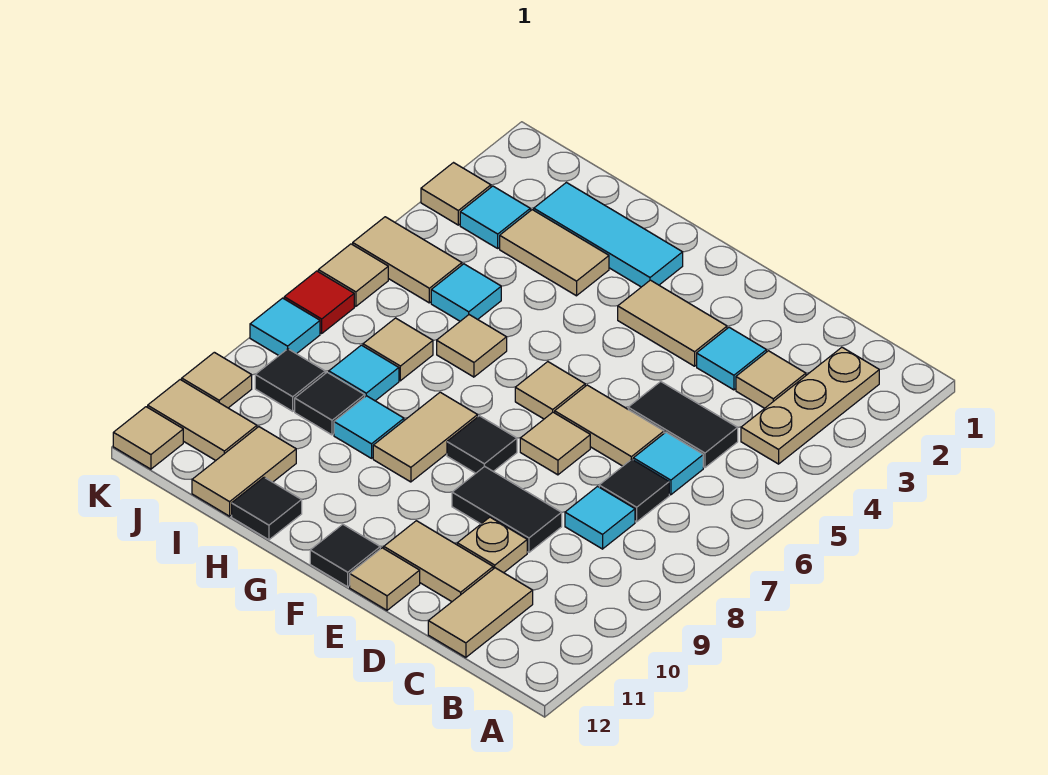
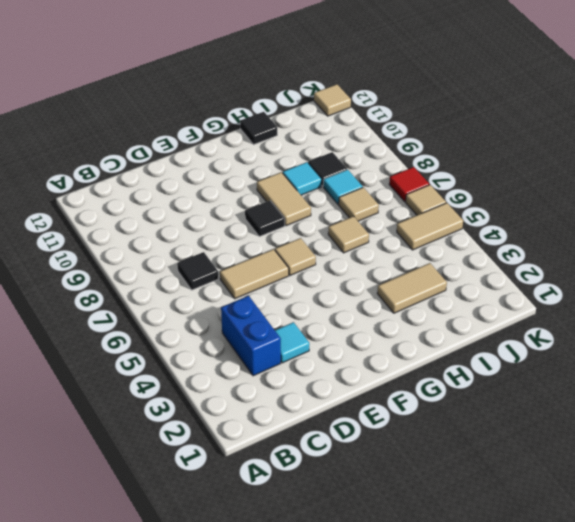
blue brick C3:C4 level 1 -> tan tile C3 level 1
none -> tan plate B2:B4 level 1
none -> black tile C5:D5 level 1
none -> cyan tile C6 level 1
none -> cyan tile C8 level 1

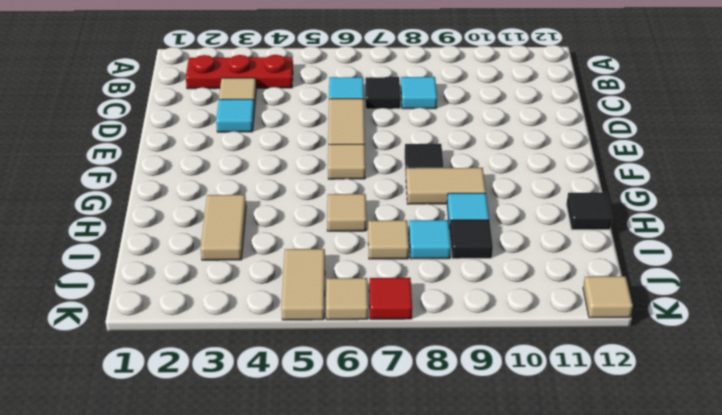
red plate B2:B4 level 1 -> tan plate B2:B4 level 1
none -> black tile C5:D5 level 1
none -> tan tile C11:C12 level 1
none -> black tile D9:E9 level 1
none -> tan plate D10 level 1

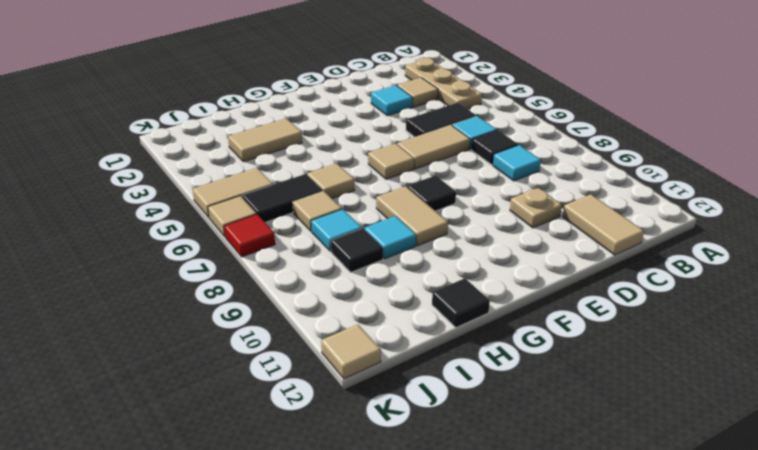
black tile I6:J6 level 1 -> black tile D9:E9 level 1
none -> tan tile D11:E11 level 1
none -> tan tile E3:F3 level 1
none -> tan tile E7 level 1
none -> tan tile E12 level 1

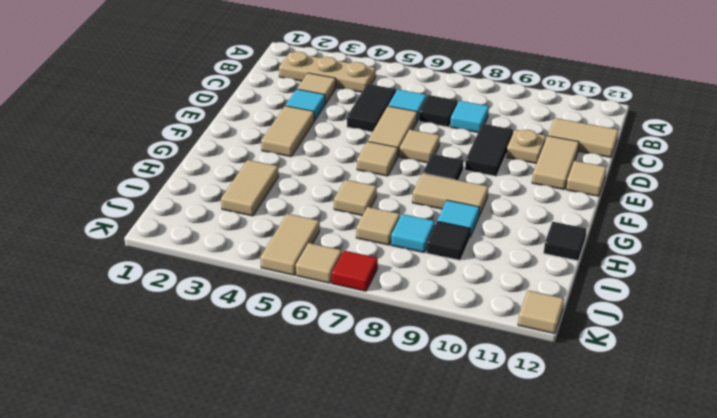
none -> black tile F12 level 1
none -> cyan tile G2:I2 level 1
none -> cyan tile I5 level 1
none -> tan tile I11:I12 level 1

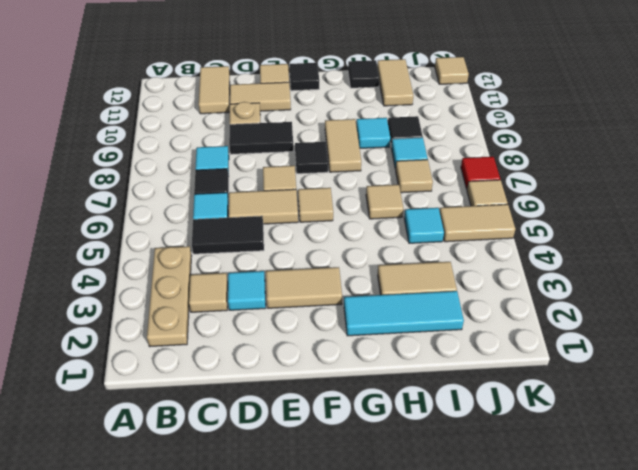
none -> cyan tile J3 level 1
none -> black tile J9 level 1
none -> tan tile J11:K11 level 1
none -> tan tile K3 level 1

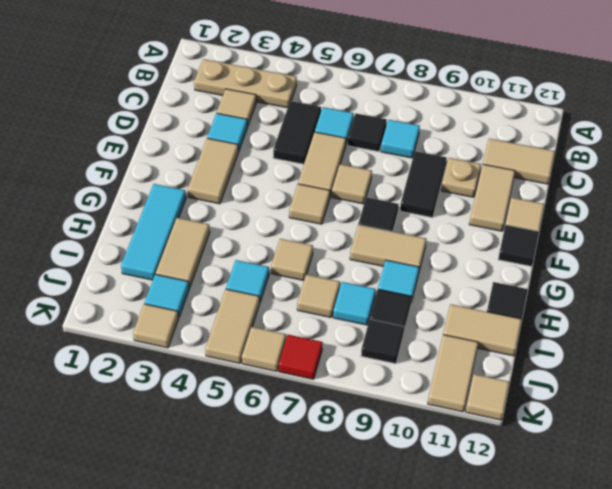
none -> cyan tile K8 level 1
none -> tan tile K10 level 1

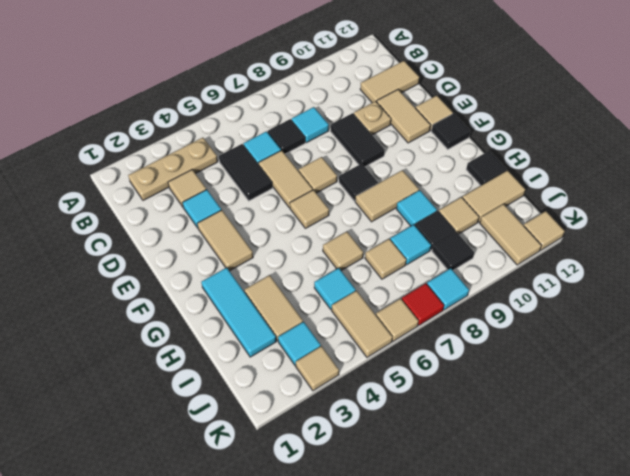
tan tile I10 level 1 -> tan tile K10 level 1

